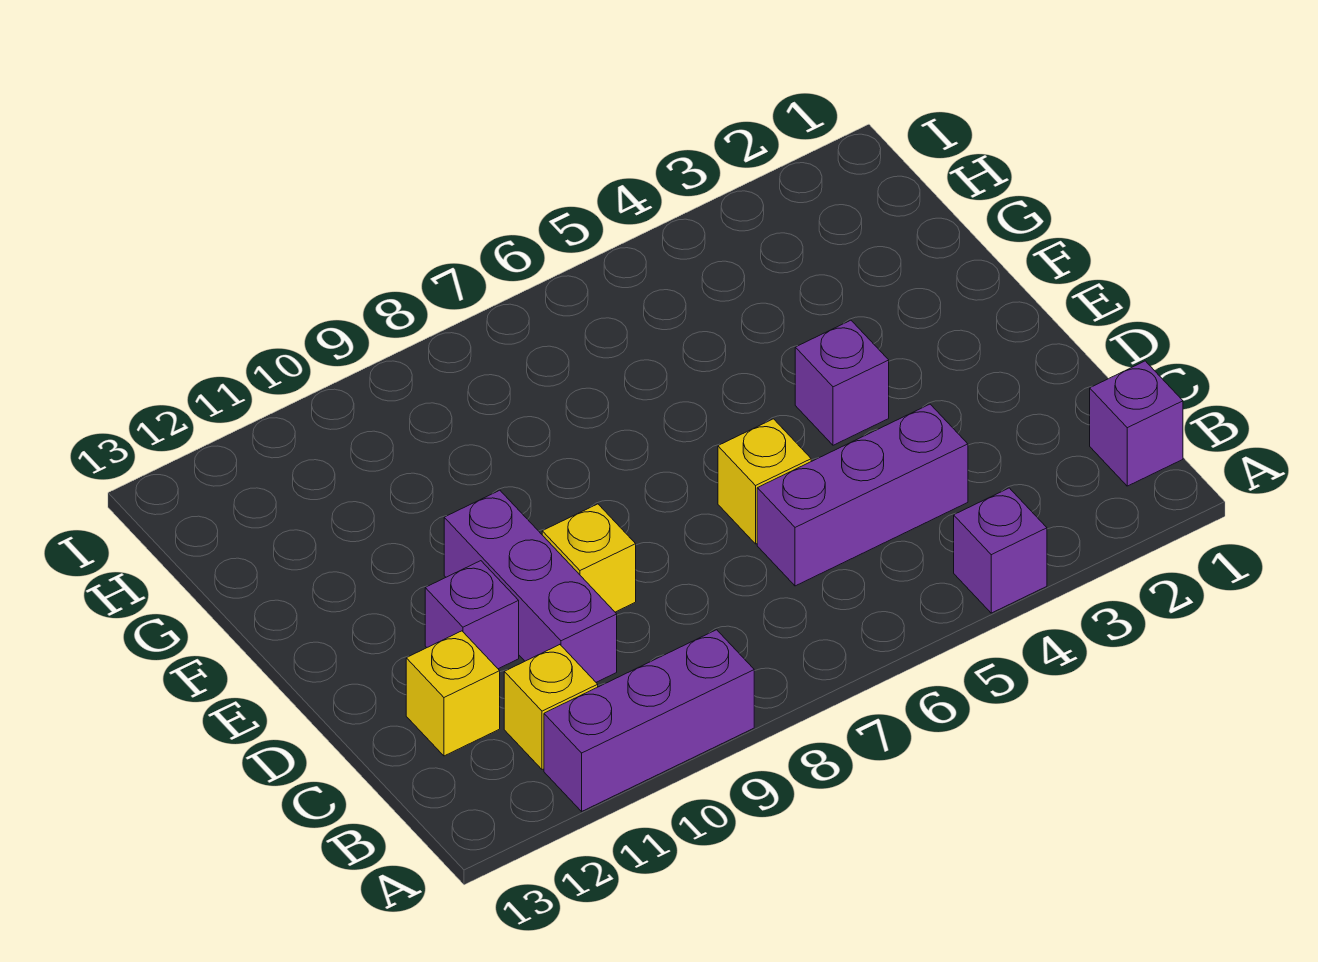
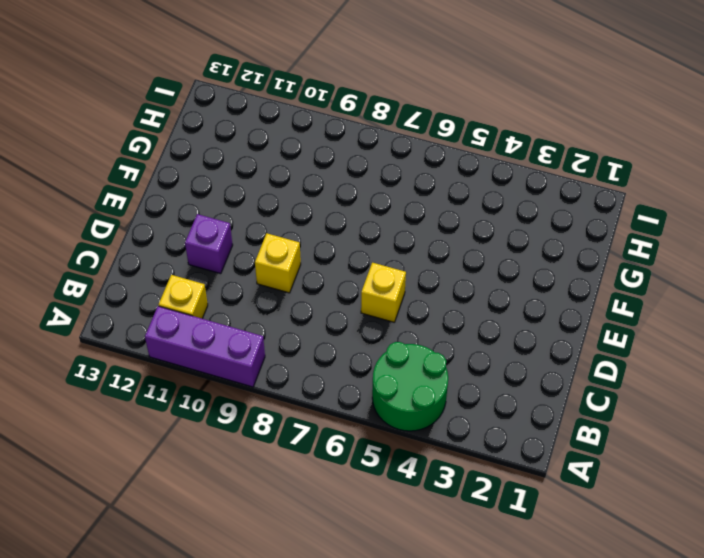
green round brick A4:B5 level 1 -> purple brick A4 level 1
none -> purple brick B1 level 1
none -> purple brick C4:C6 level 1

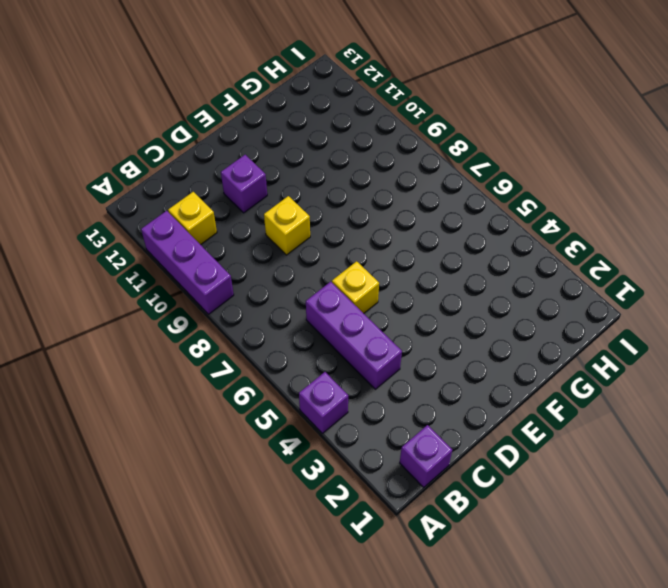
none -> purple brick C10:E10 level 1
none -> yellow brick C12 level 1

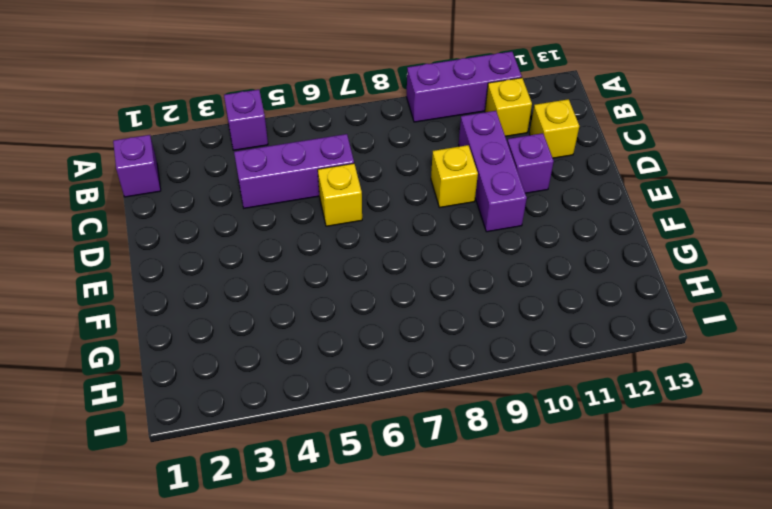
none -> purple brick E4 level 1

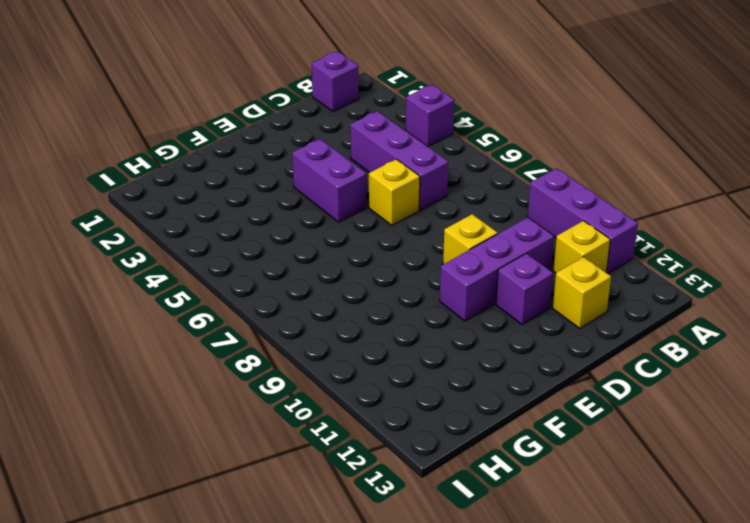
purple brick E4:E5 level 1 -> purple brick E4 level 1

